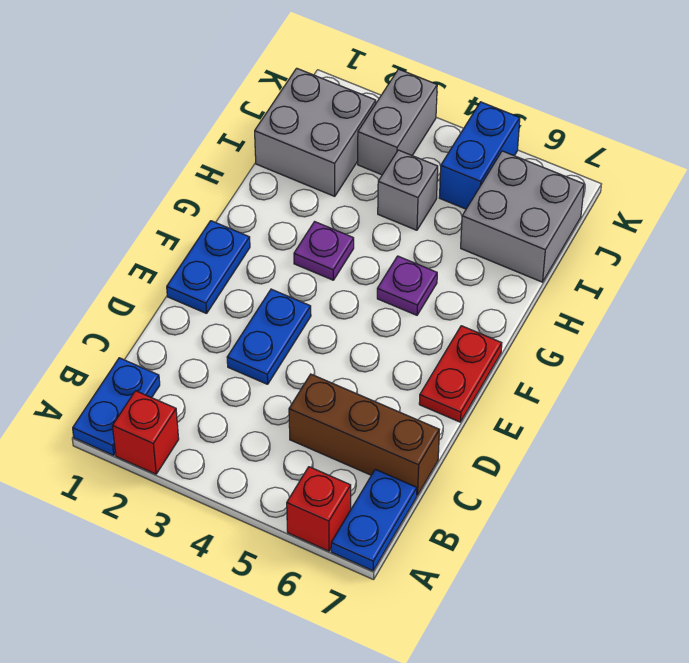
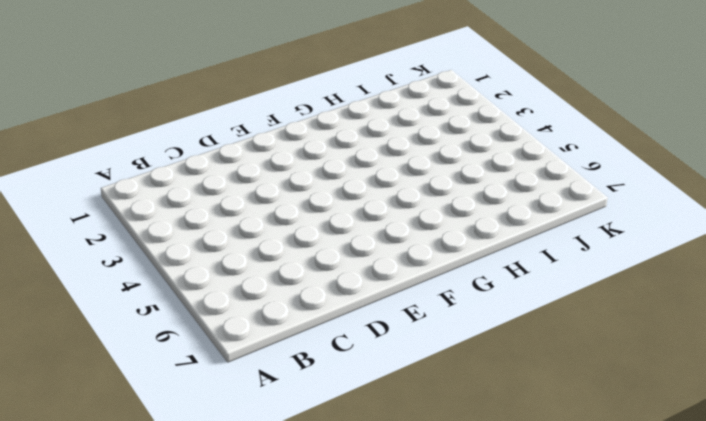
none -> blue plate A1:B1 level 1
none -> red brick A2 level 1
none -> red brick A6 level 1

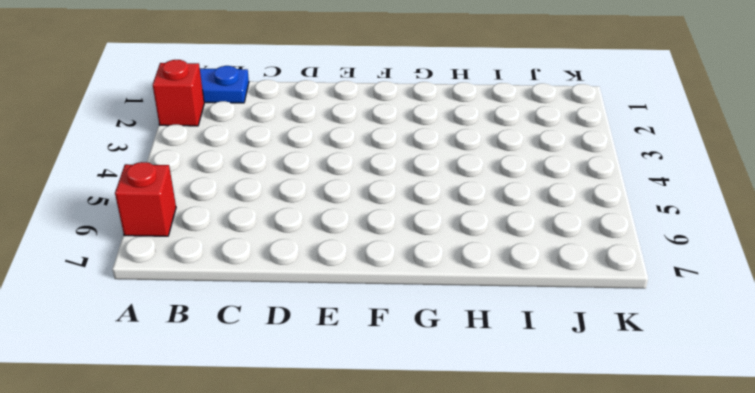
none -> blue plate A7:B7 level 1
none -> brown brick C5:C7 level 1
none -> blue plate D3:E3 level 1

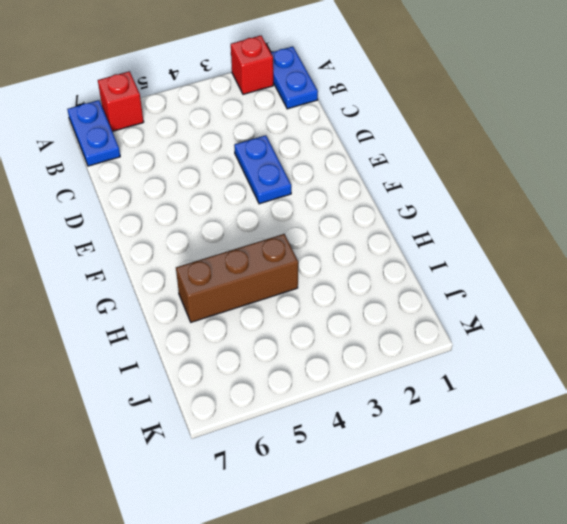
brown brick H4:H6 level 1 -> brown brick C5:C7 level 1
none -> blue plate E1:F1 level 1
none -> red plate E7:F7 level 1
none -> purple plate G3 level 1

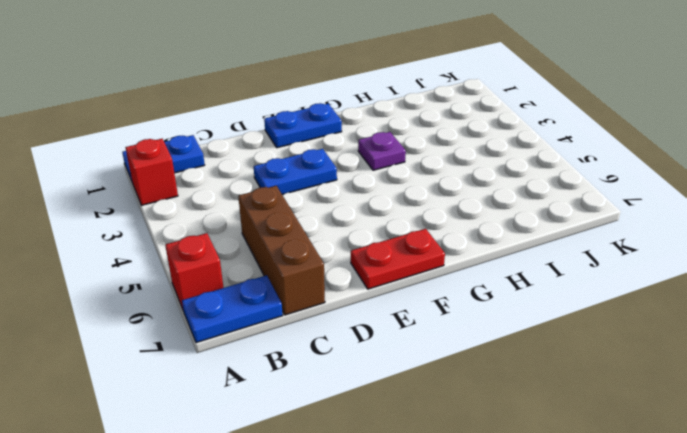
none -> purple plate G5 level 1
none -> grey brick I1:J2 level 1
none -> grey brick I4 level 1

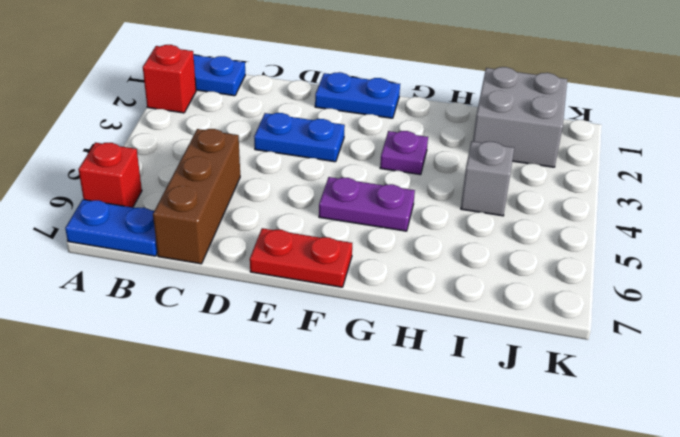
purple plate F5:G5 level 1 -> purple plate G5 level 1
none -> grey brick I6:J7 level 1
none -> grey brick J3:K3 level 1
none -> blue brick J5:K5 level 1

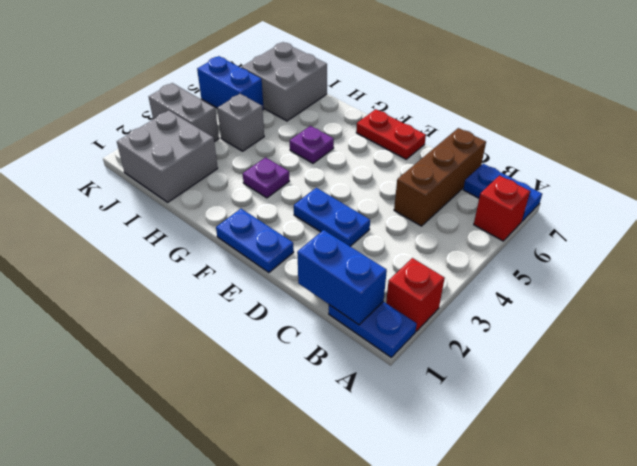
blue brick B1:C1 level 2 -> none

